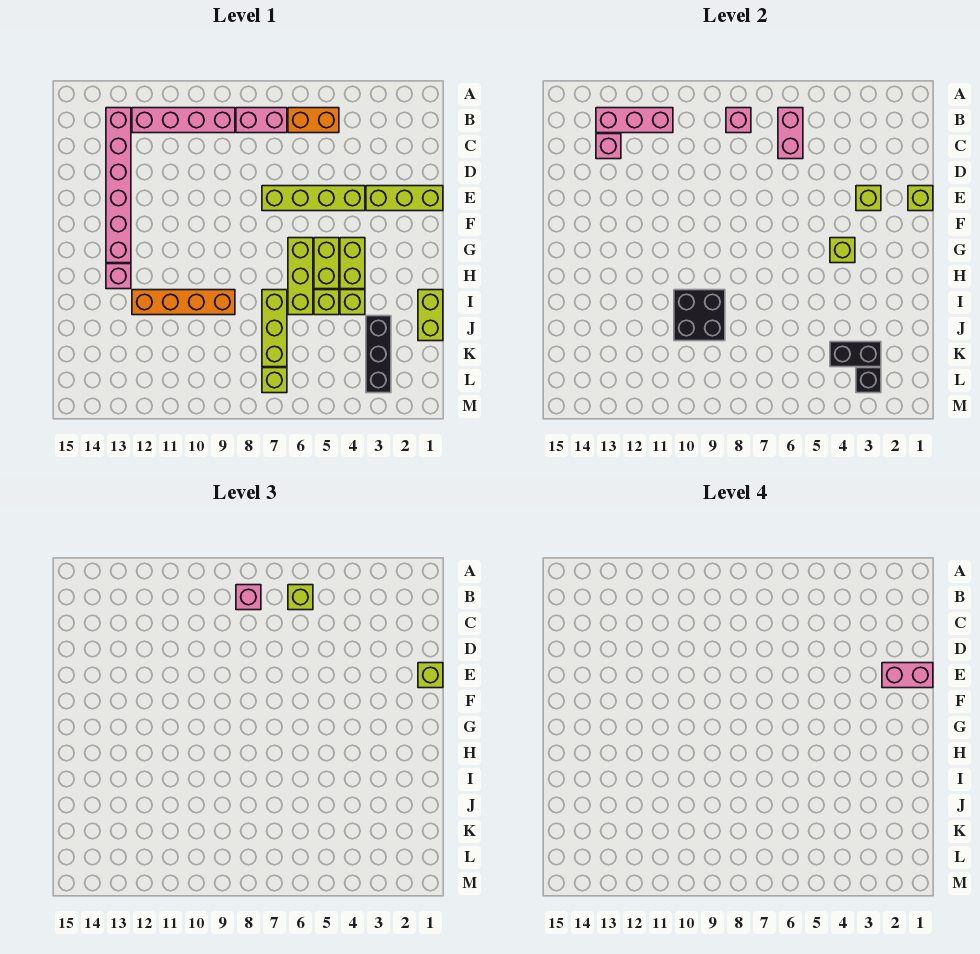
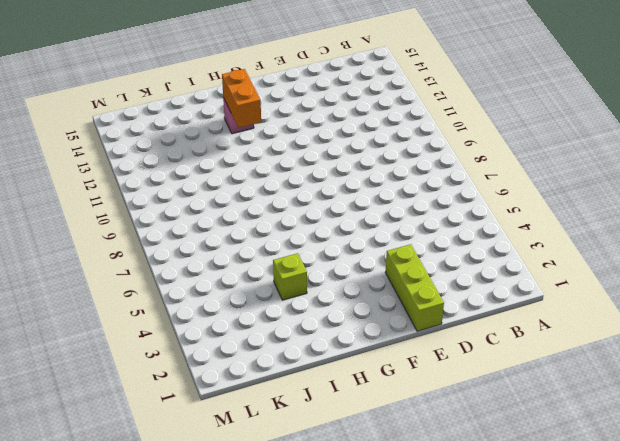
orange brick H12:H13 level 2 -> orange brick B5:B6 level 1
none -> pink brick B7:B8 level 1
none -> pink brick B9:B12 level 1
none -> pink brick B13:G13 level 1
none -> lime brick E4:E7 level 1

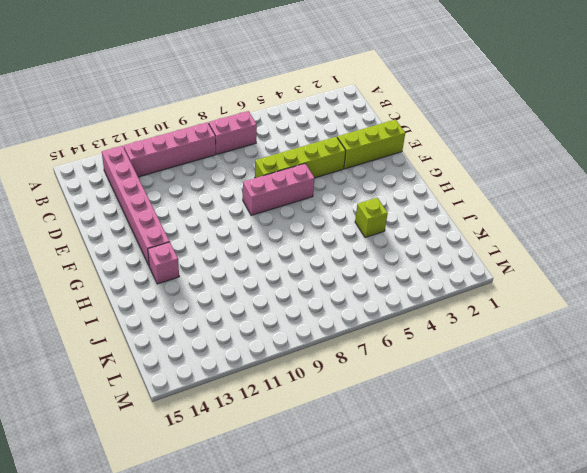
pink brick F6:F8 level 1 -> pink brick B11:B13 level 2
none -> orange brick B5:B6 level 1
none -> lime brick G4:H4 level 1
none -> lime brick G5:H5 level 1
none -> lime brick G6:I6 level 1

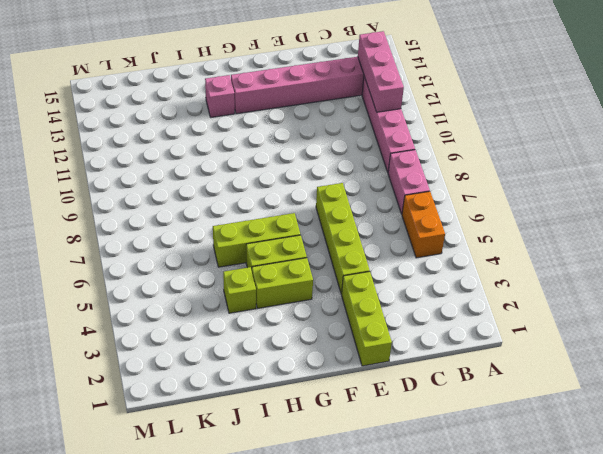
none -> lime brick I1:J1 level 1
none -> lime brick I5 level 1
none -> lime brick I7:K7 level 1
none -> orange brick I9:I12 level 1

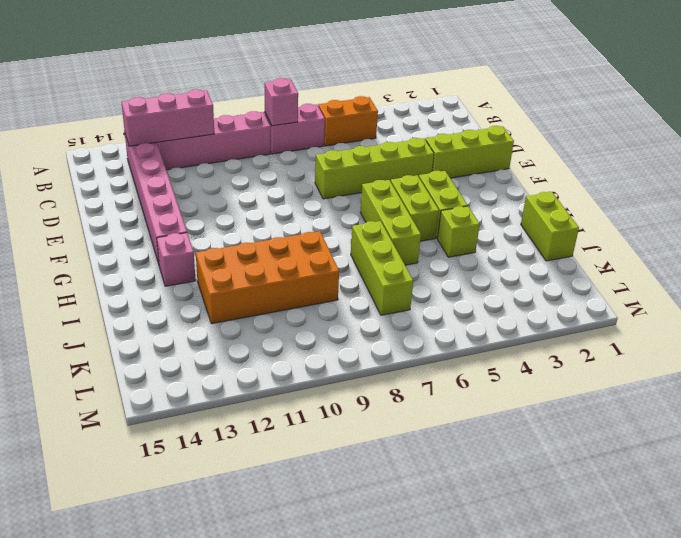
orange brick I9:J12 level 1 -> orange brick I9:I12 level 1
none -> lime brick I5 level 1
none -> black brick J3:L3 level 1
none -> lime brick L7 level 1
none -> pink brick B6:C6 level 2

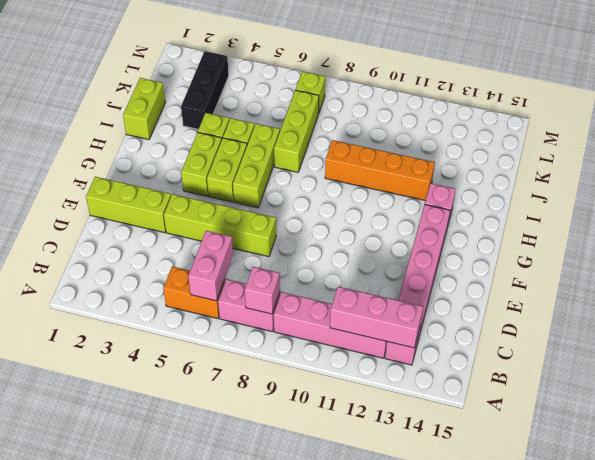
none -> pink brick C13 level 2
none -> lime brick E1 level 2
none -> lime brick E3 level 2
none -> lime brick G4 level 2

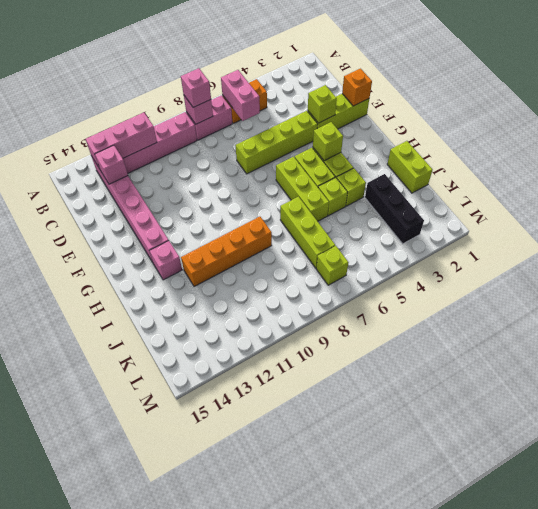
orange brick E1 level 2 -> lime brick E1 level 2
none -> black brick I9:J10 level 2
none -> black brick K3:K4 level 2
none -> black brick L3 level 2
none -> lime brick B6 level 3

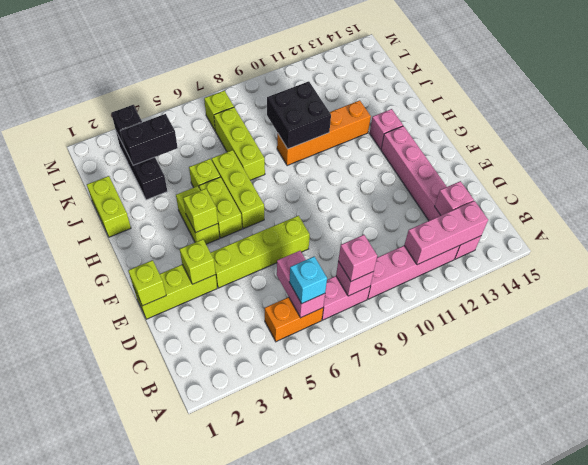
cyan brick B6 level 3 -> lime brick B6 level 3
none -> lime brick I4 level 1
none -> lime brick E1 level 3
none -> pink brick E1:E2 level 4

